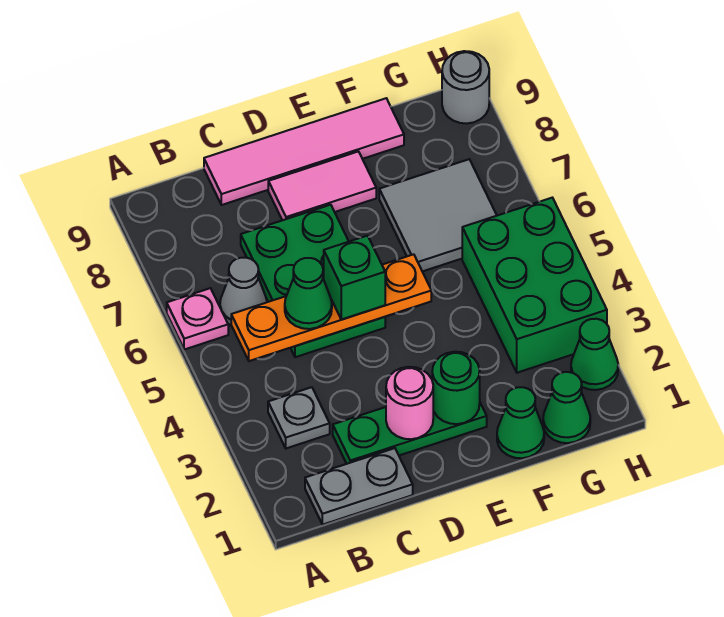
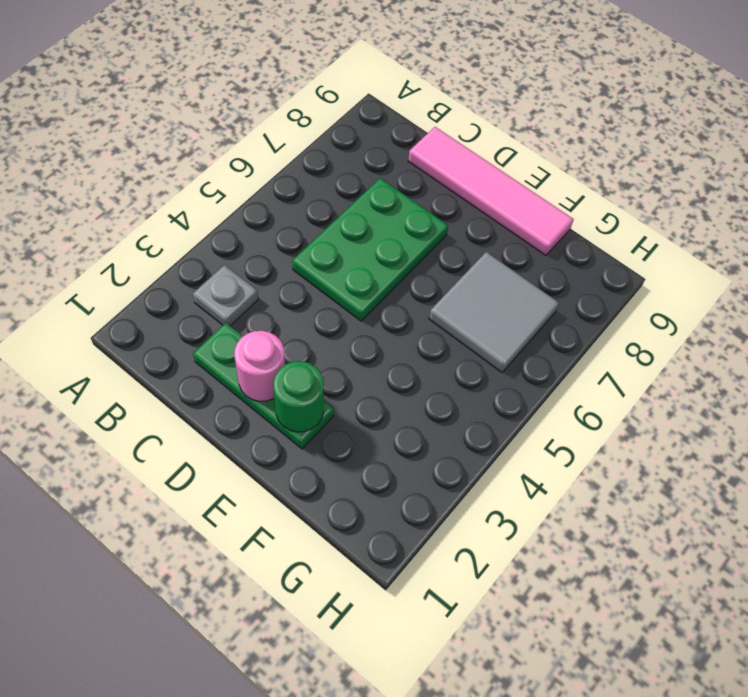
none -> pink plate A6 level 1
none -> grey plate B1:C1 level 1
none -> grey cone B6 level 1

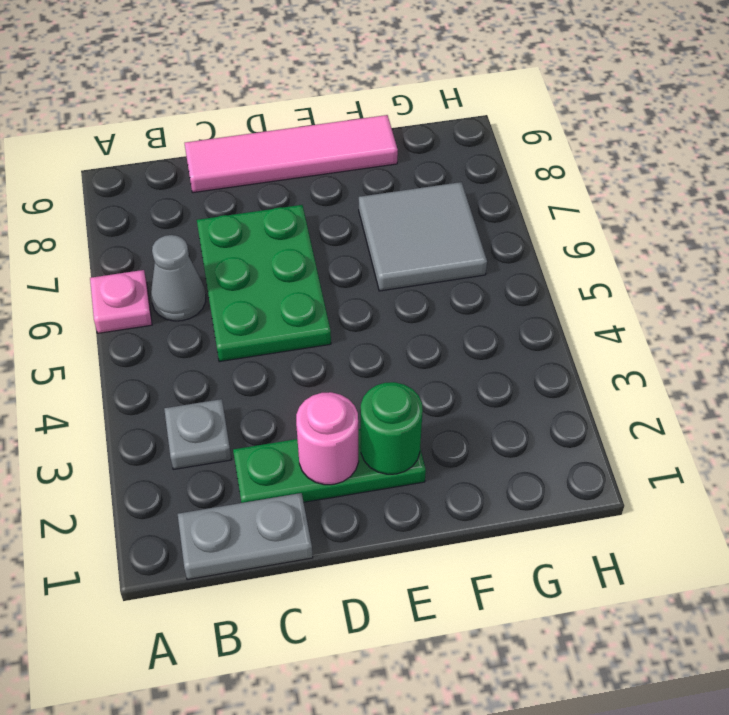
none -> pink tile D8:E8 level 1
none -> green cone F1 level 1
none -> green cone G1 level 1

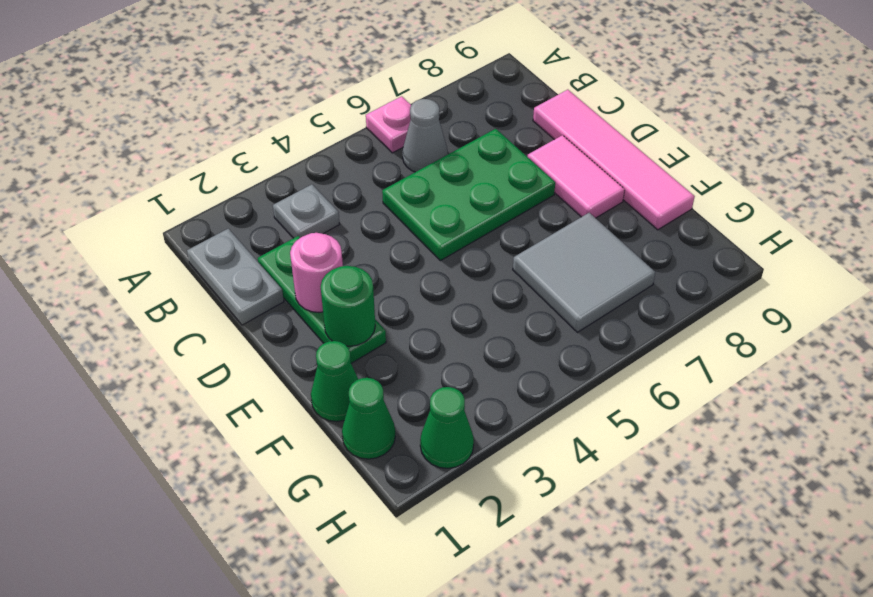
none -> green brick G3:H5 level 1
none -> grey round brick H9 level 1
none -> orange plate B5:E5 level 2

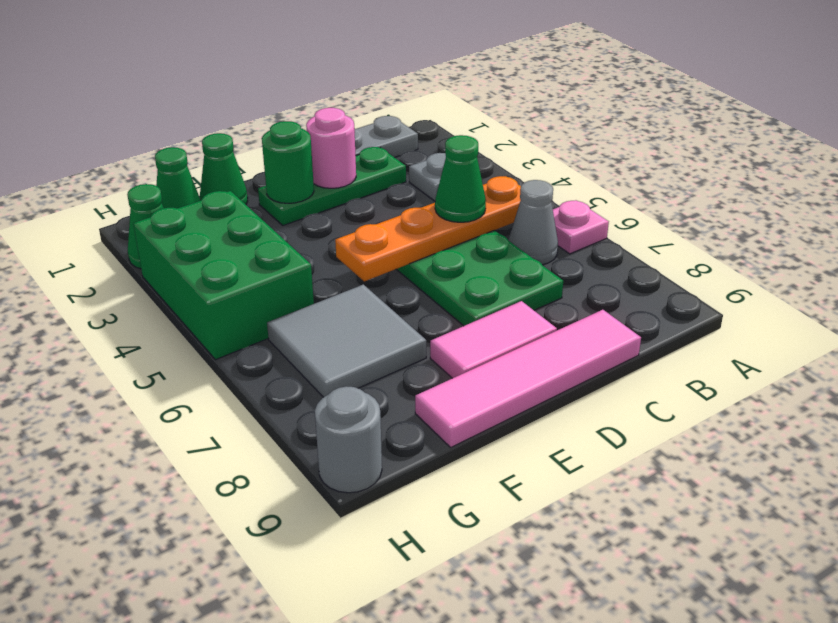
none -> green brick D5 level 3

